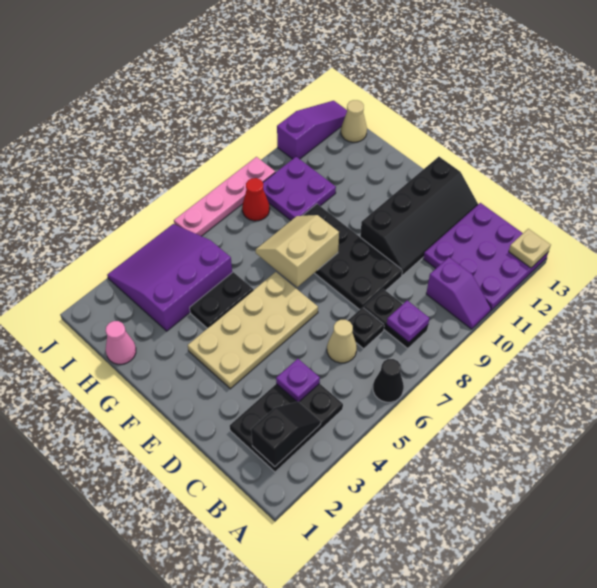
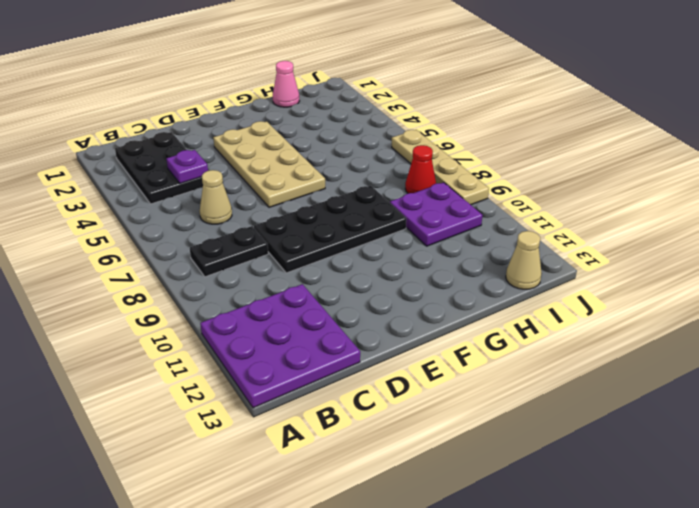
tan plate J6:J9 level 1 -> pink plate J6:J9 level 1
none -> black cone A6 level 1
none -> purple slope A10:B10 level 1 top B
none -> black plate C7 level 1

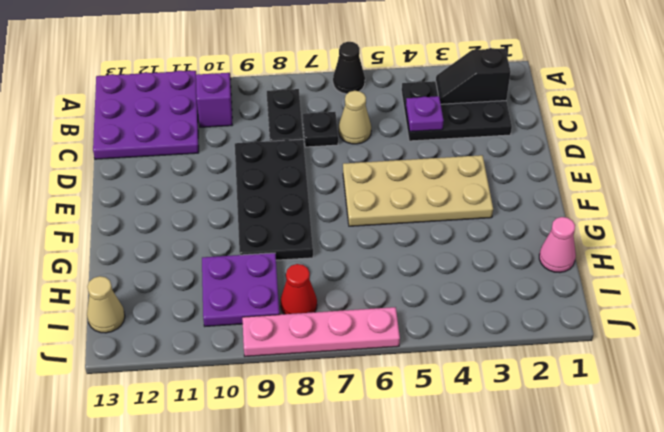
none -> black slope D10:E13 level 1 top E
none -> black plate G4:G5 level 1
none -> purple slope H3:J5 level 1 top H

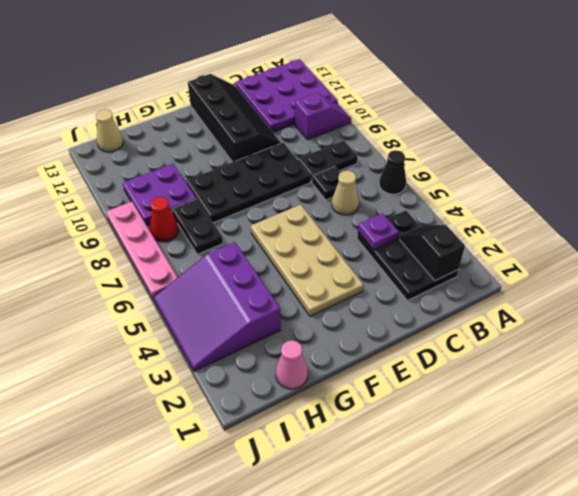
black plate H7:H8 level 1 -> black plate G4:G5 level 1
none -> purple slope J11:J13 level 1 top 11
none -> tan plate A13 level 2
none -> purple plate B8 level 2

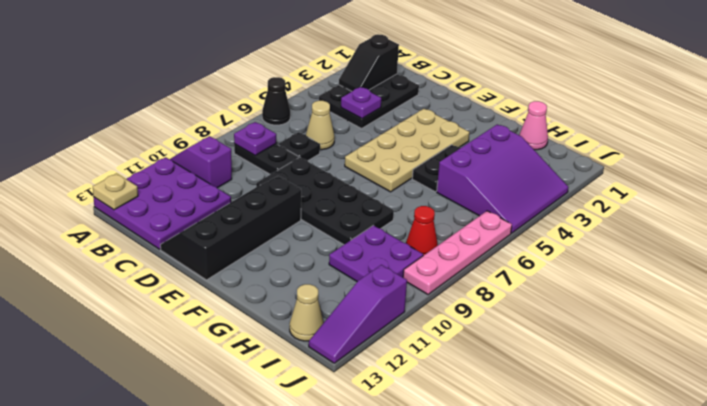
none -> tan slope F7:G8 level 2 top F

